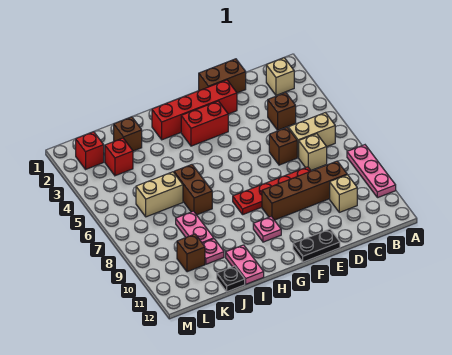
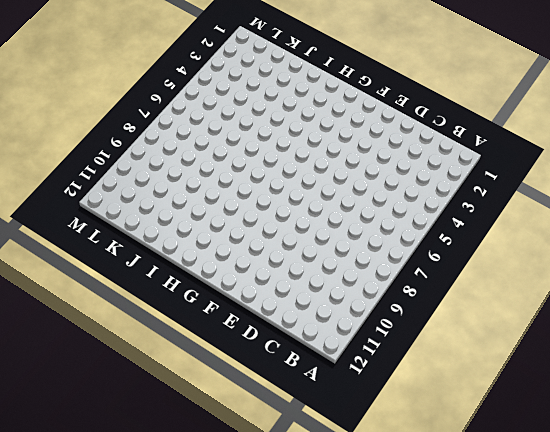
none -> pink plate A8:A10 level 1
none -> tan brick B2 level 1
none -> tan brick B6:C6 level 1

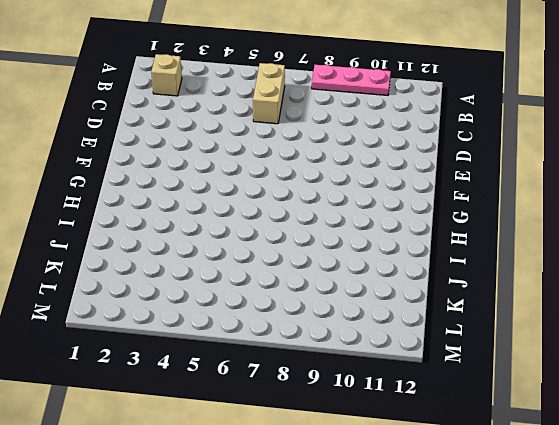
none -> brown brick C4 level 1
none -> tan brick C7 level 1
none -> brown brick C9:F9 level 1

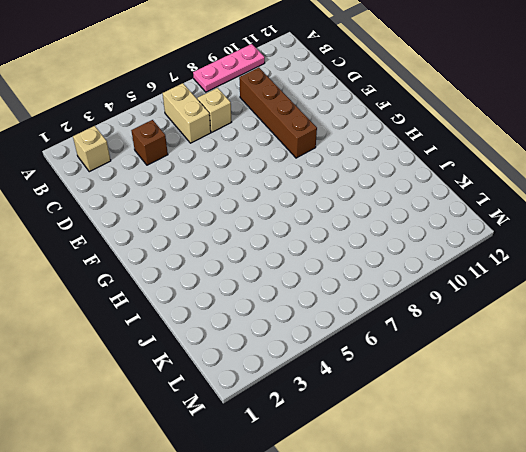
none -> tan brick C10 level 1
none -> brown brick D1:E1 level 1
none -> brown brick D6 level 1

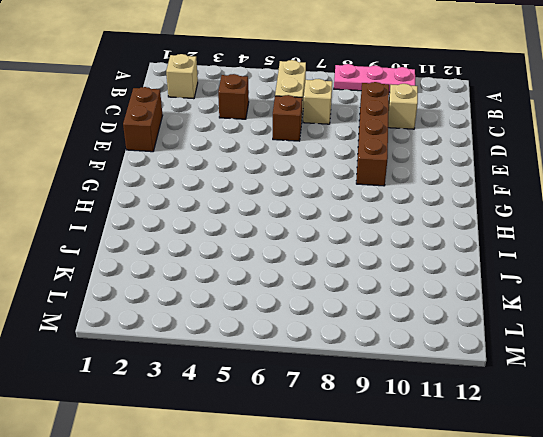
none -> red plate D8:G8 level 1
none -> red brick E2:H2 level 1
none -> black plate E12:F12 level 1

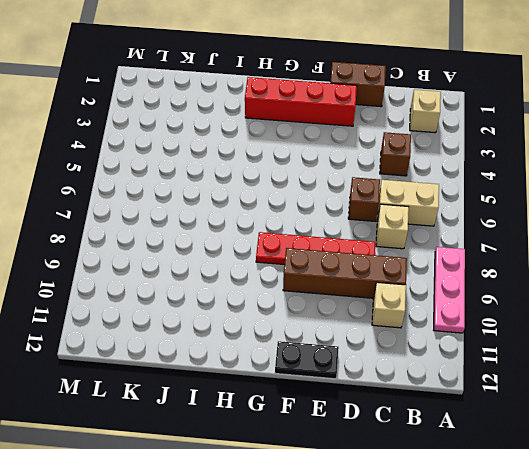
none -> red brick F3:G3 level 1
none -> pink plate G10 level 1
none -> brown brick I6:I7 level 1

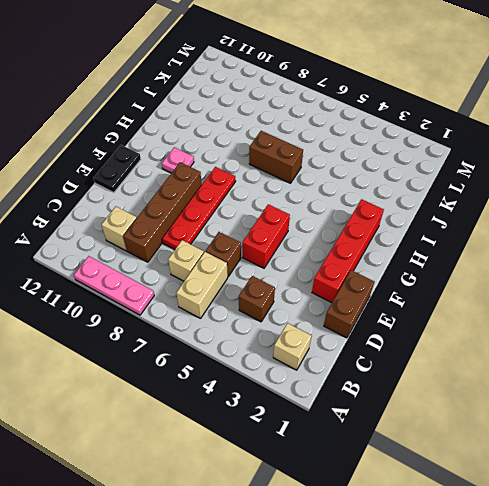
red brick E5:F5 level 1 -> red brick F3:G3 level 1
none -> pink plate I11:I12 level 1
none -> brown brick J2 level 1
none -> tan brick J6:K6 level 1

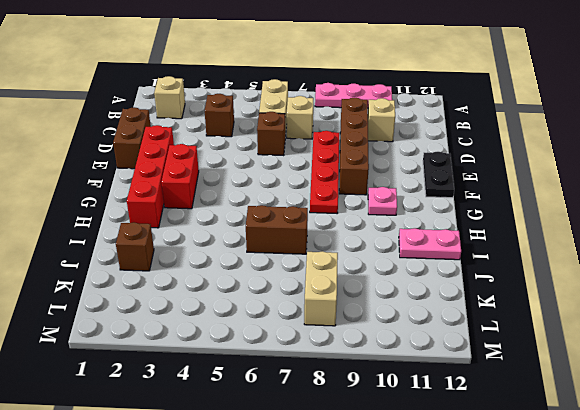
tan brick K8:L8 level 1 -> tan brick J6:K6 level 1
none -> pink plate J8:J9 level 1
none -> pink plate J10 level 1
none -> black plate J12 level 1

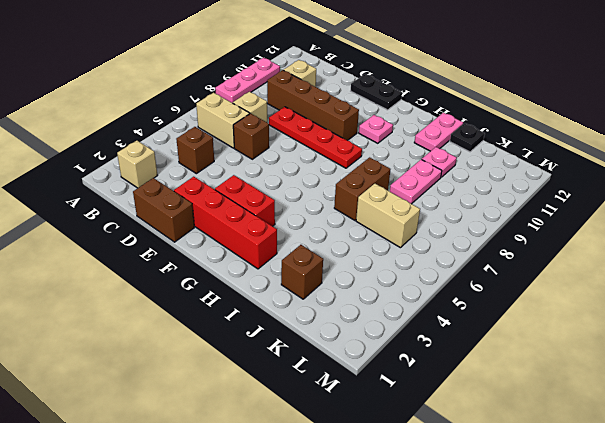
none -> red brick K3 level 1
none -> brown brick K10 level 1
none -> red brick L2 level 1

